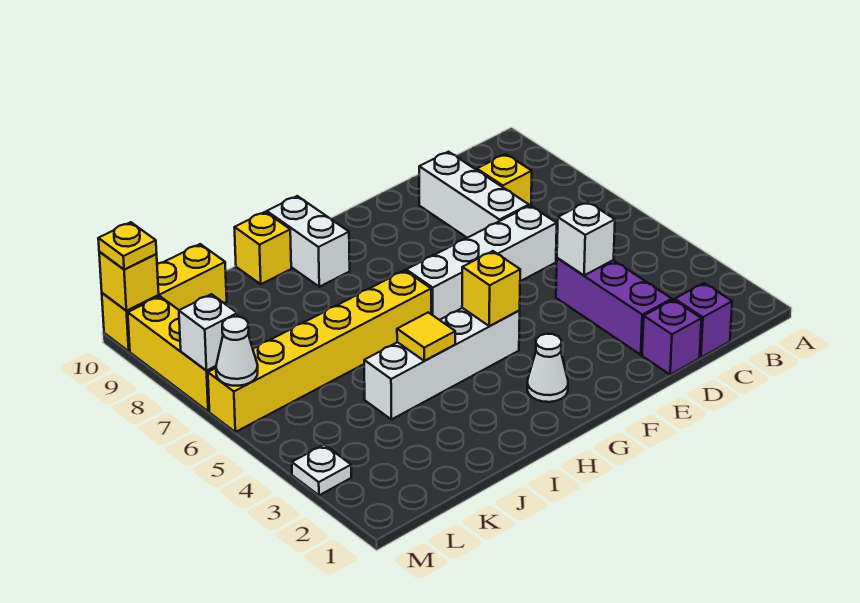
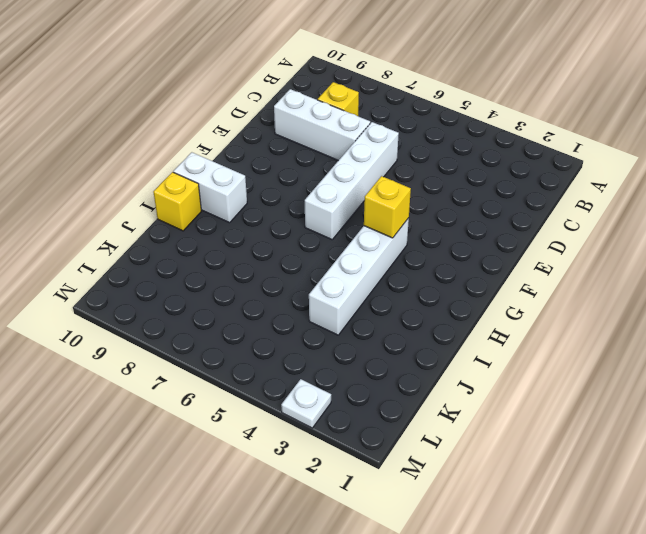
none -> purple brick C1 level 1
none -> purple brick D1 level 1
none -> purple brick D2:D4 level 1

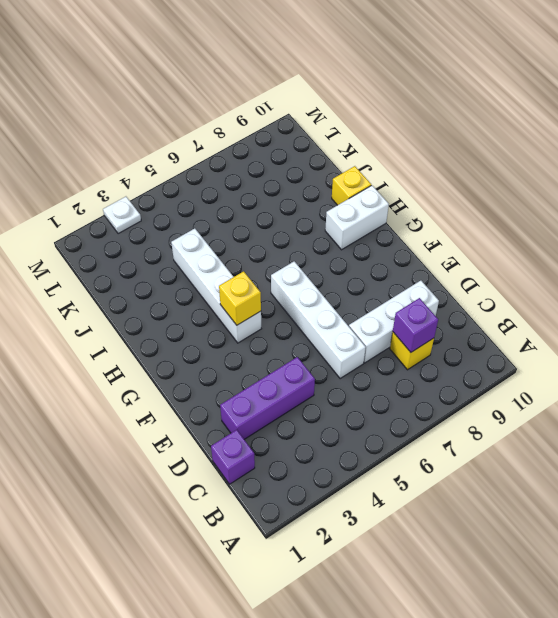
purple brick C8 level 2 -> purple brick D1 level 1
none -> white cone G2 level 1
none -> yellow brick H6:M6 level 1
none -> yellow brick K10:M10 level 1

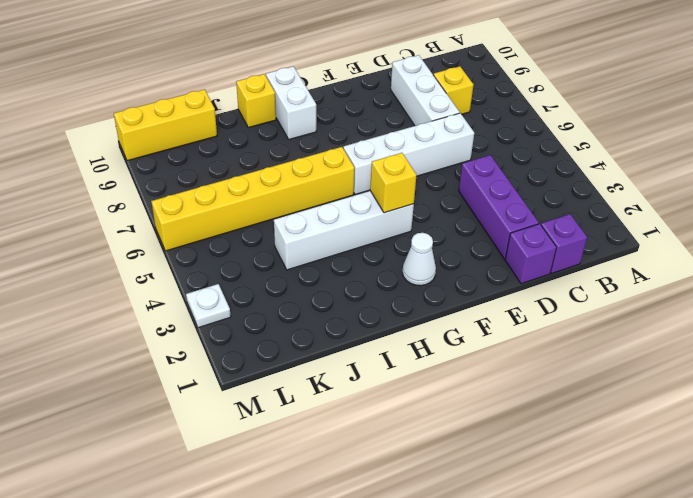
none -> yellow brick M7:M9 level 1
none -> white brick D4 level 2
none -> yellow tile I4 level 2

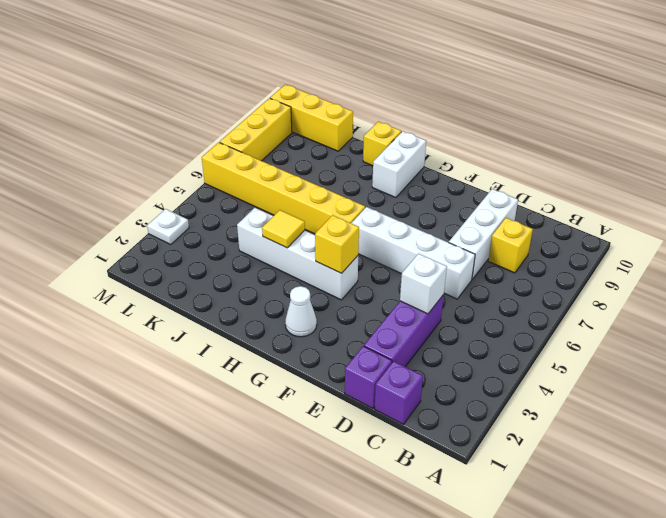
none -> white cone M6 level 2
none -> white brick M7 level 2
none -> yellow brick M10 level 2

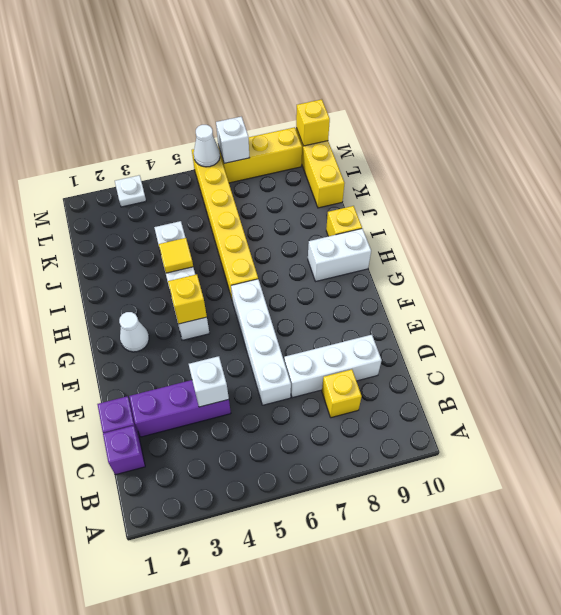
none -> yellow plate M10 level 3

